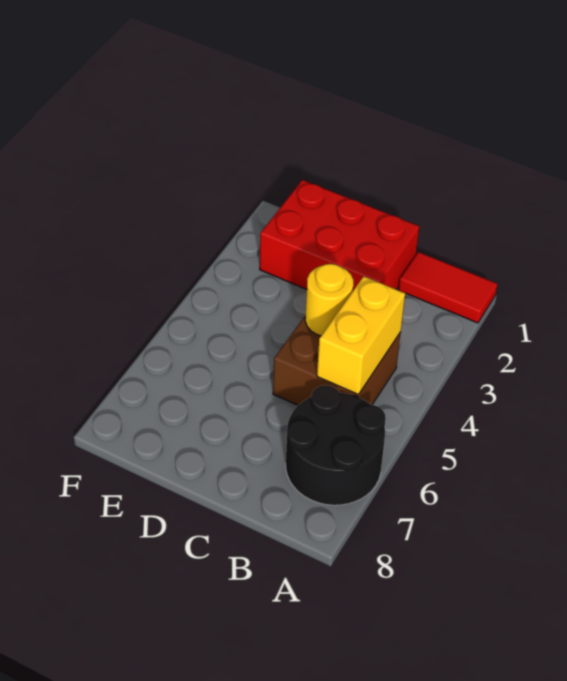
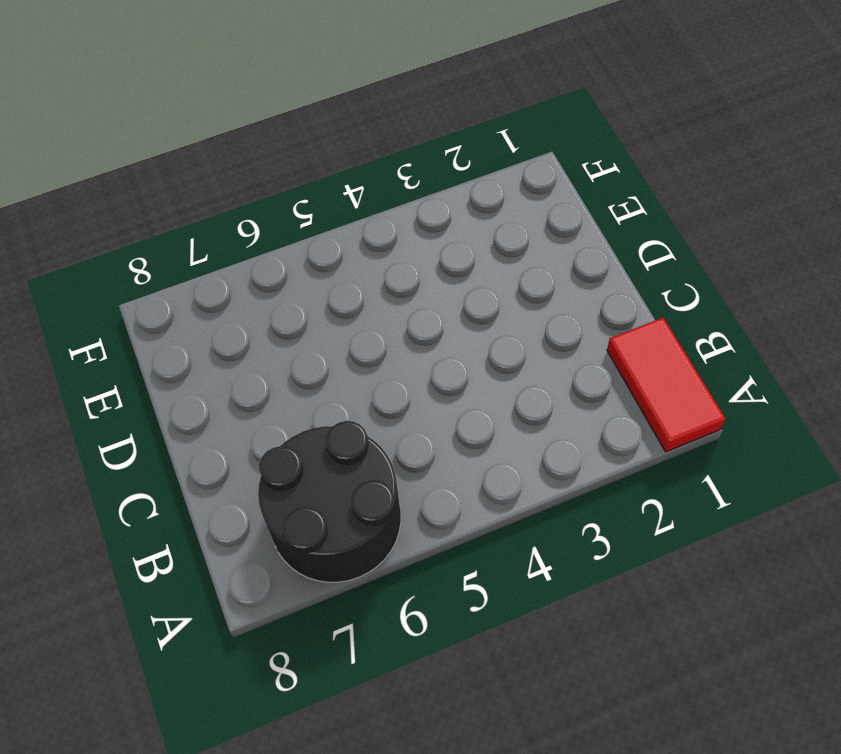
none -> brown brick B4:C5 level 1
none -> red brick C1:E2 level 1

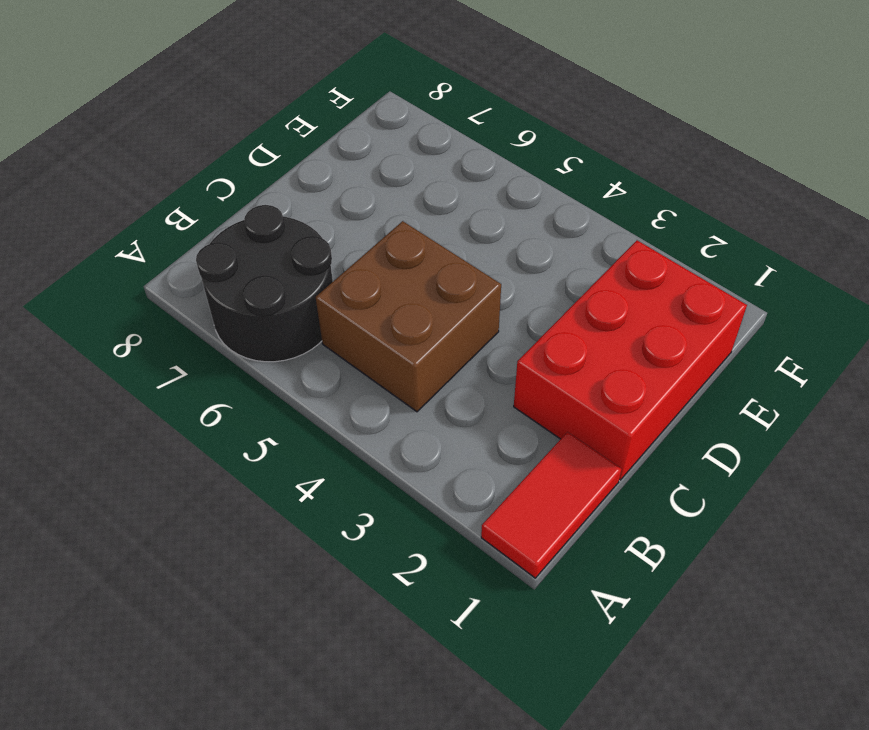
none -> yellow brick B4:B5 level 2
none -> yellow round brick C4 level 2

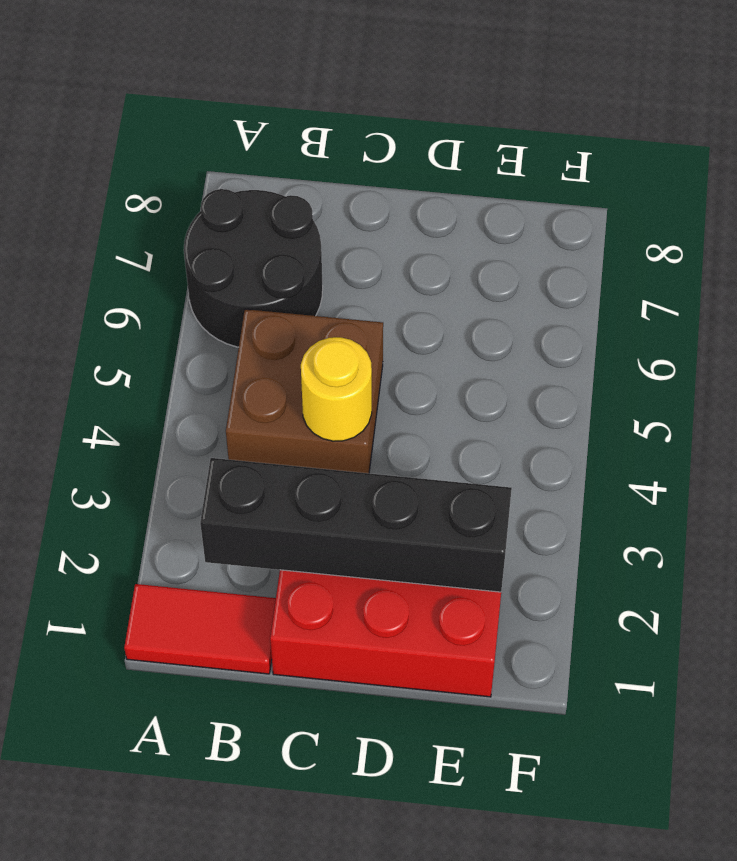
black brick B2:E2 level 2 -> none
none -> yellow brick B4:B5 level 2

